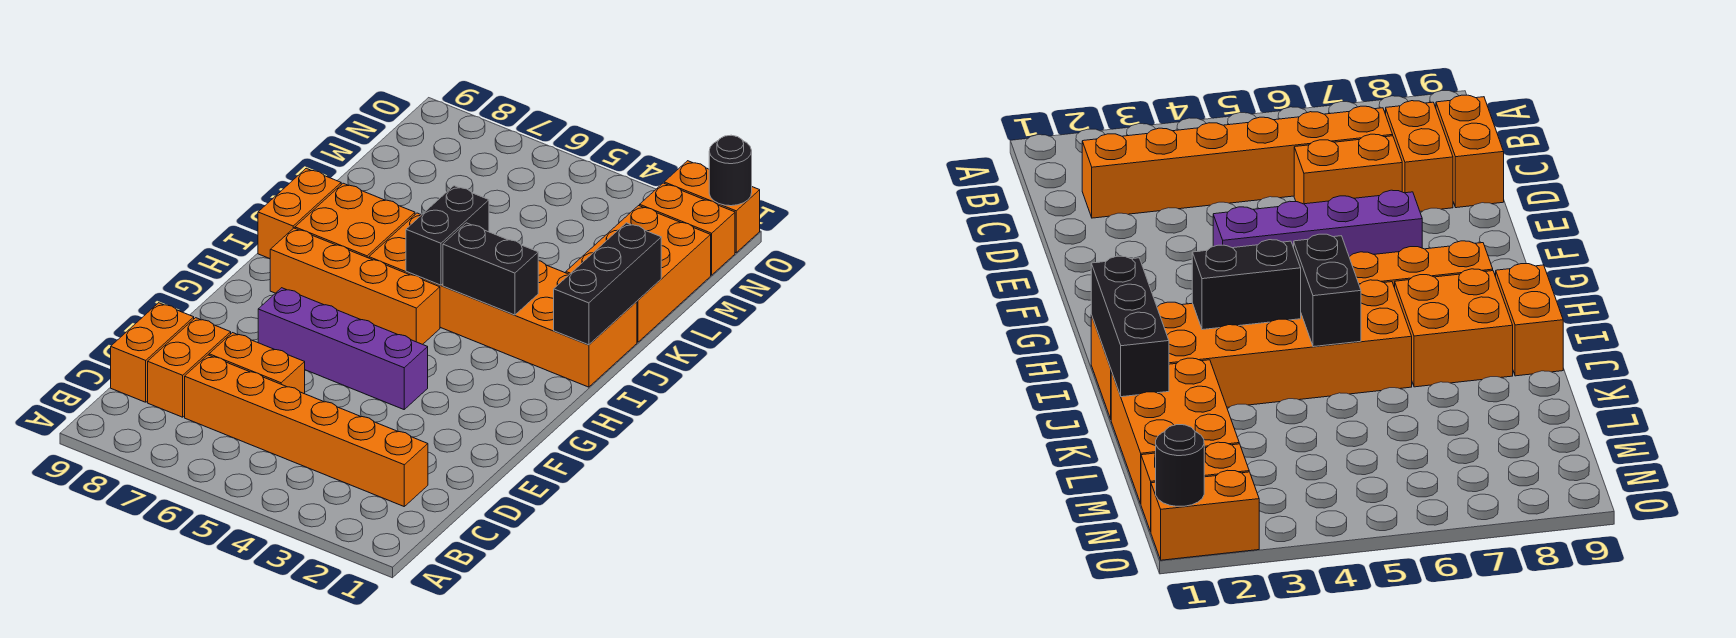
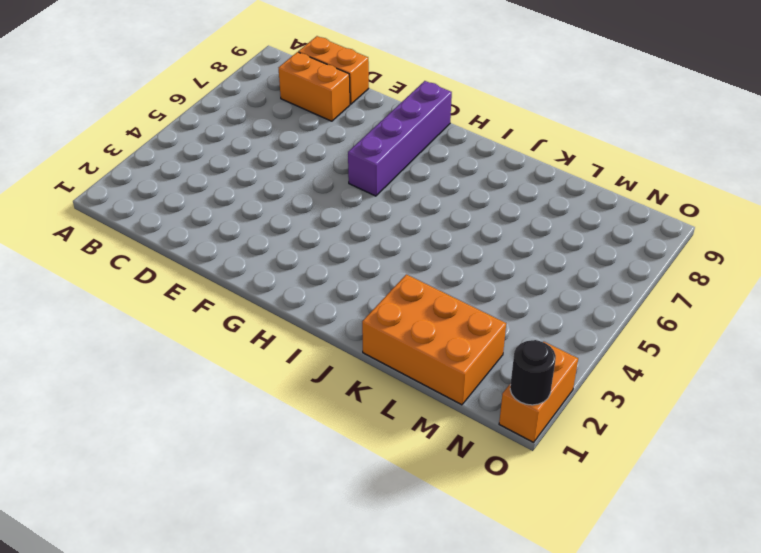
purple brick G6:G9 level 1 -> purple brick F4:F7 level 1
none -> orange brick C2:C7 level 1
none -> orange brick D6:D7 level 1
none -> orange brick H5:H8 level 1

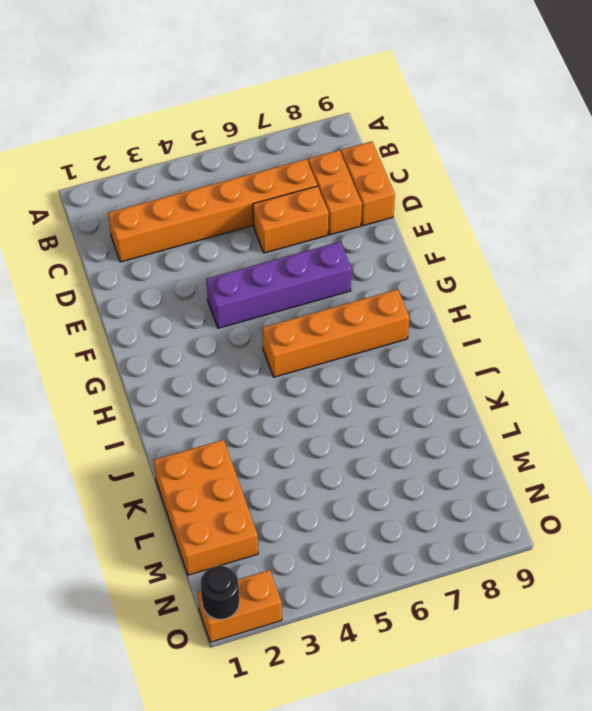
none -> orange brick I1:J6 level 1
none -> orange brick I7:J8 level 1
none -> orange brick I9:J9 level 1

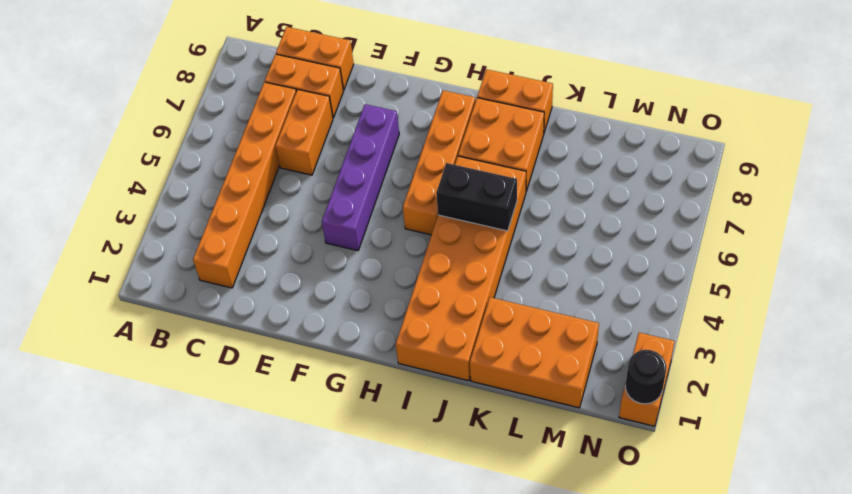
none -> orange brick N1:N2 level 1
none -> black brick I1:K1 level 2
none -> black brick I3:I4 level 2

